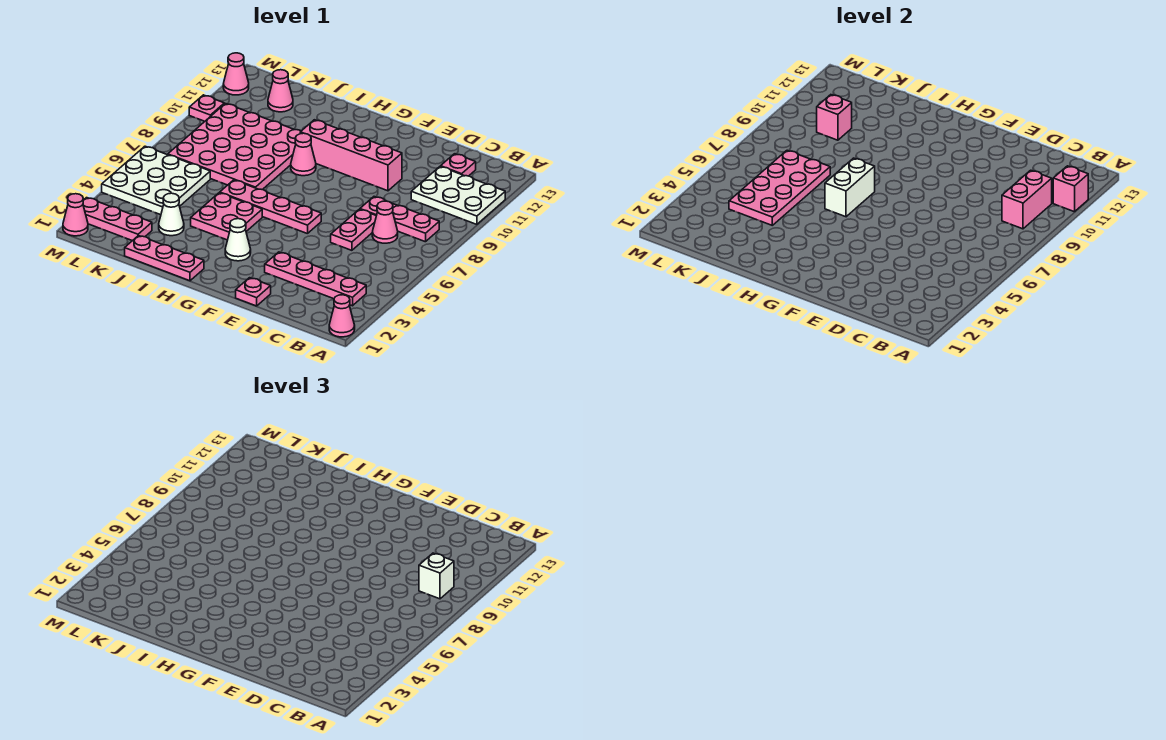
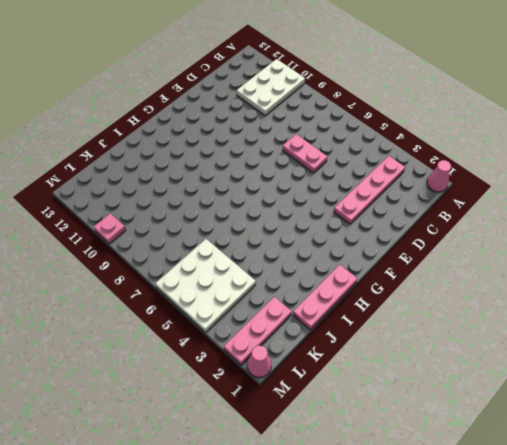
none -> pink plate B8:D8 level 1
none -> pink cone C7 level 1
none -> pink plate C12 level 1

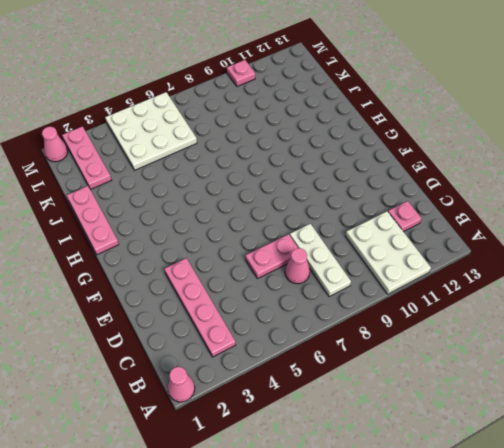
white plate B8:D8 level 1 -> pink plate B8:D8 level 1
none -> pink plate E1 level 1
none -> pink brick E10:H10 level 1
none -> pink plate F6:I6 level 1

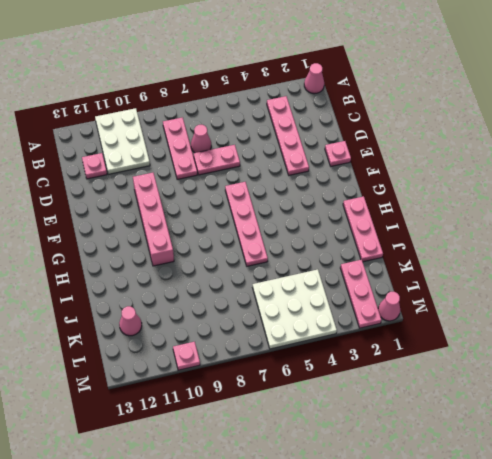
none -> white cone G3 level 1
none -> pink plate H4:I5 level 1
none -> pink cone H9 level 1

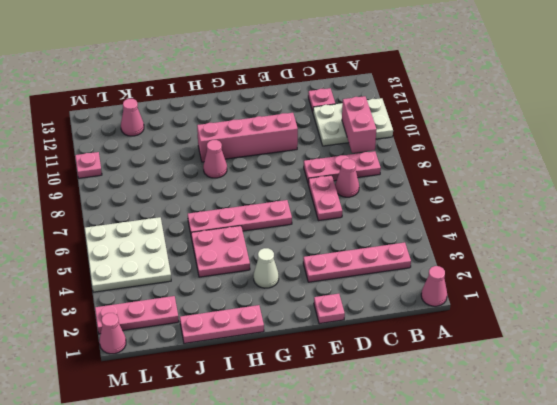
none -> pink plate I7:L10 level 1
none -> white cone J3 level 1
none -> pink cone M12 level 1

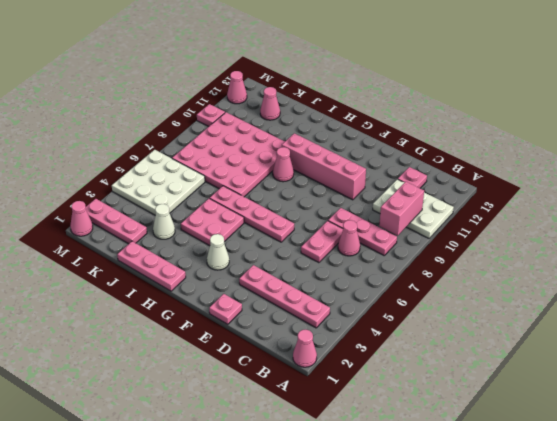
none -> pink brick A11 level 2
none -> white brick H6:H7 level 2
none -> pink plate J4:K7 level 2

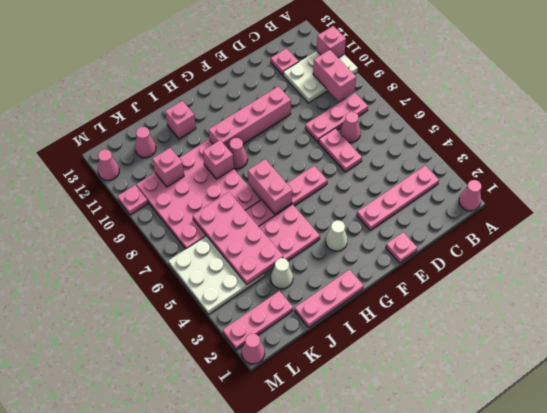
pink brick H6:H7 level 2 -> white brick H6:H7 level 2
pink brick I9 level 2 -> none
pink brick I12 level 1 -> none
none -> white brick B9 level 3

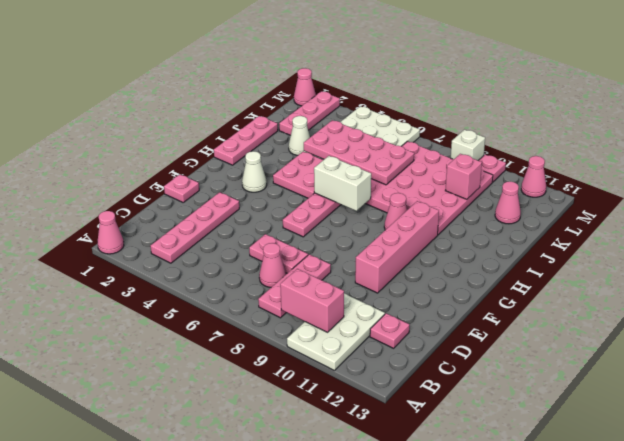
white brick M9 level 1 -> white brick B9 level 3
none -> pink brick A11 level 2

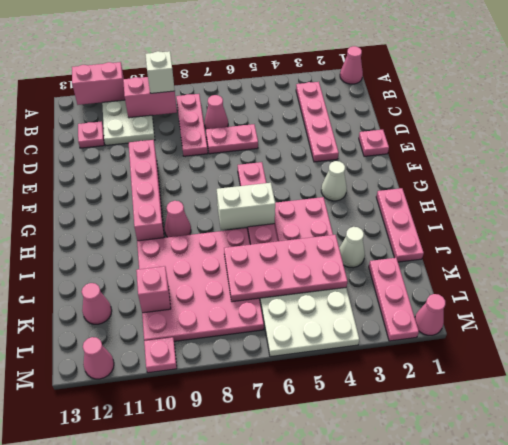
pink brick A11:A12 level 2 -> pink brick A11 level 2

